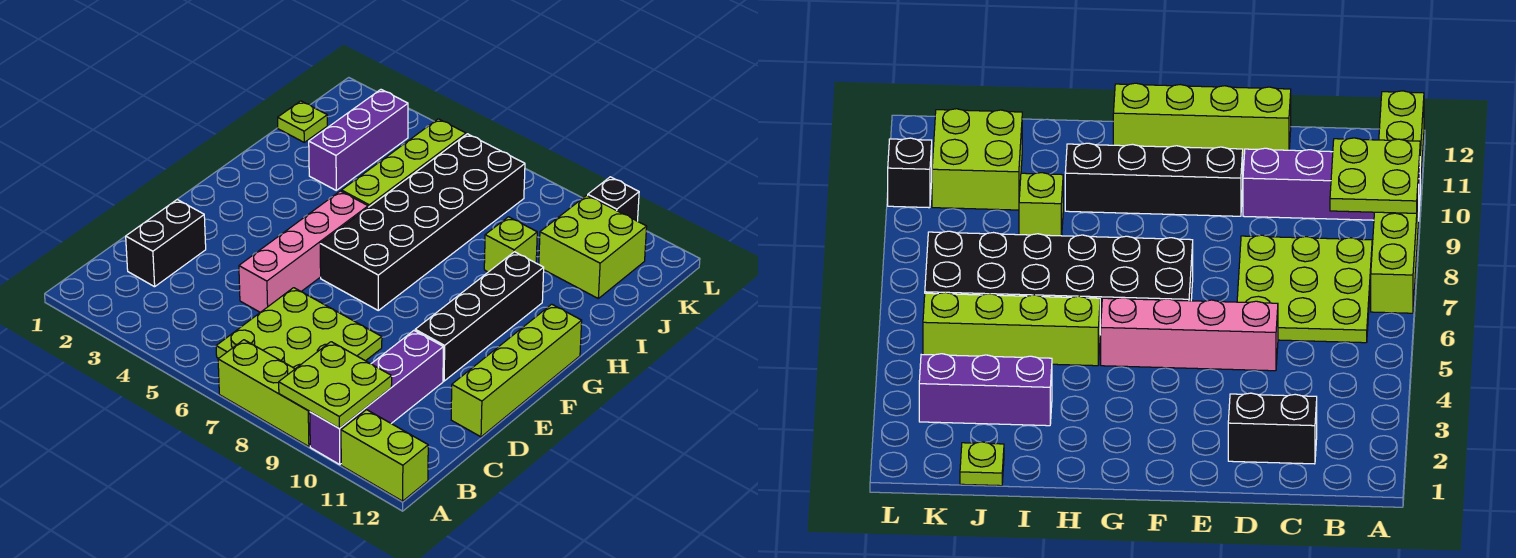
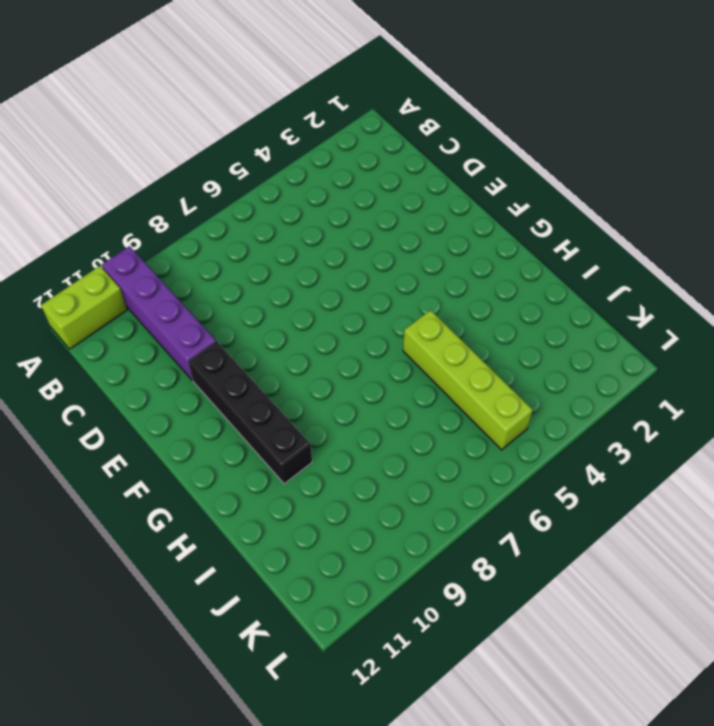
none -> lime brick A7:A9 level 1
none -> lime plate B6:D8 level 1
none -> black brick C2:D2 level 1

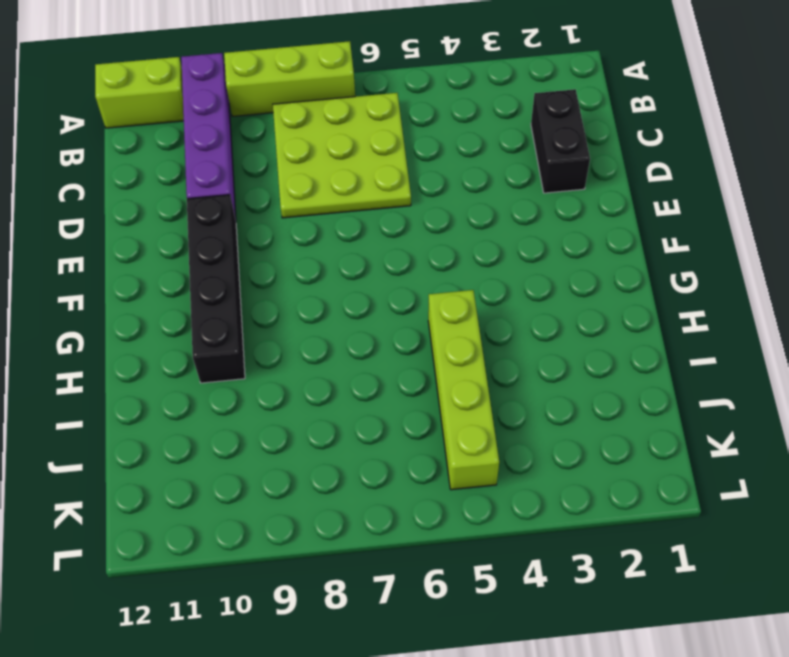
none -> pink brick D5:G5 level 1
none -> lime brick D12:G12 level 1
none -> black brick F6:K7 level 1

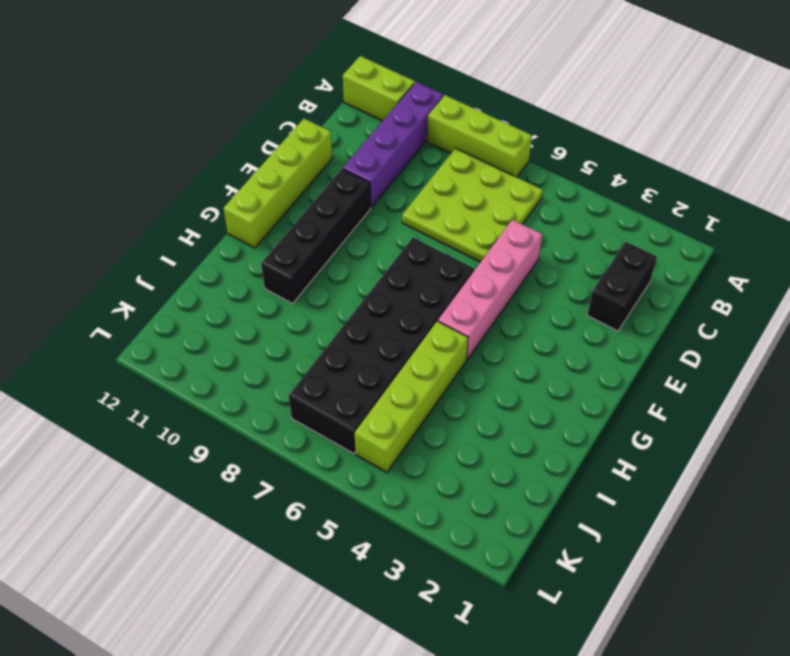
none -> purple brick I3:K3 level 1
none -> lime brick I9 level 1
none -> lime plate J1 level 1

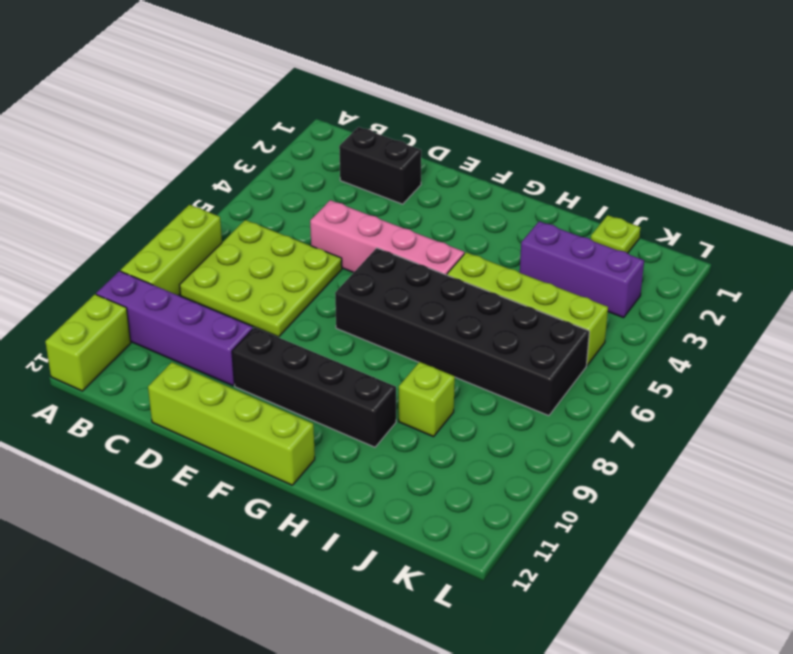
none -> lime brick J10:K11 level 1
none -> black brick L10 level 1
none -> lime plate A9:B10 level 2

